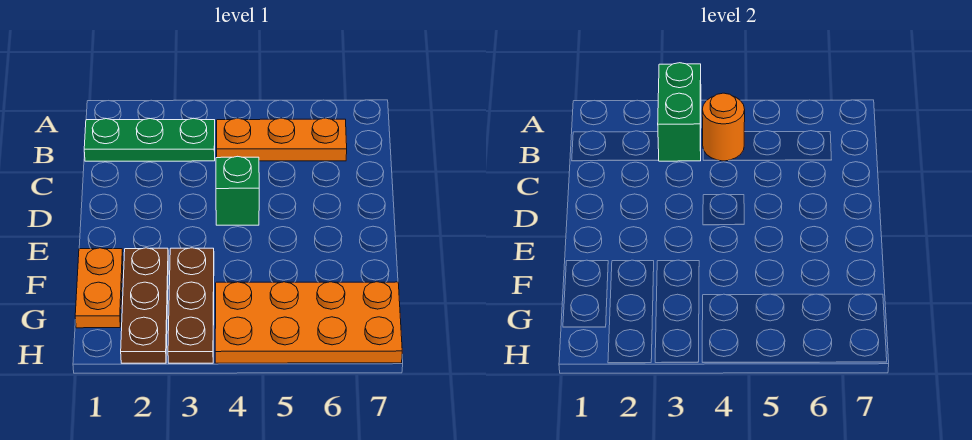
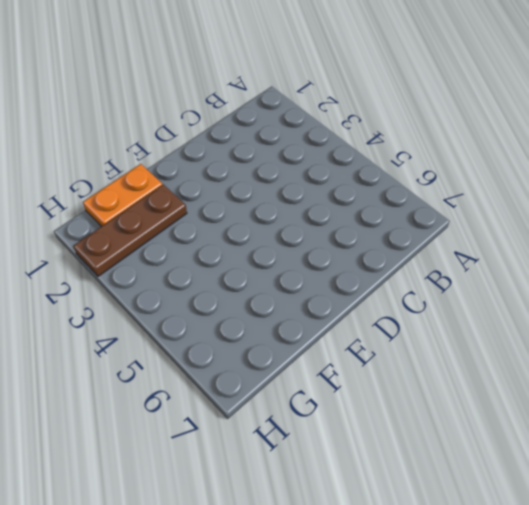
none -> green plate B1:B3 level 1
none -> orange plate B4:B6 level 1

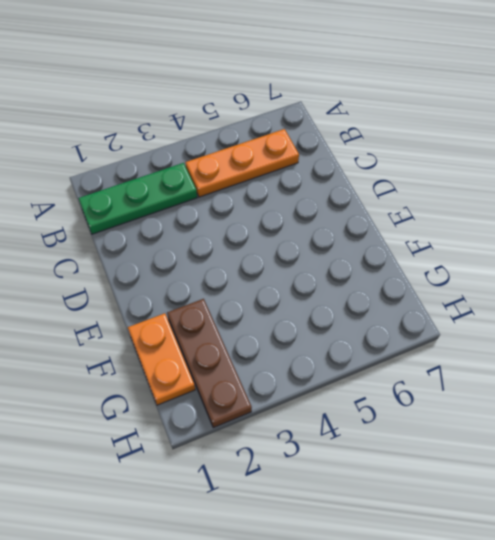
none -> green brick D4 level 1
none -> brown plate F3:H3 level 1

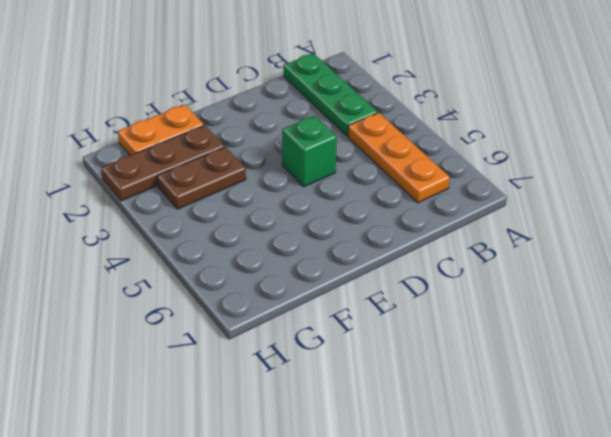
brown plate F3:G3 level 1 -> brown plate F3:H3 level 1
none -> orange plate G4:H7 level 1
none -> green brick A3:B3 level 2

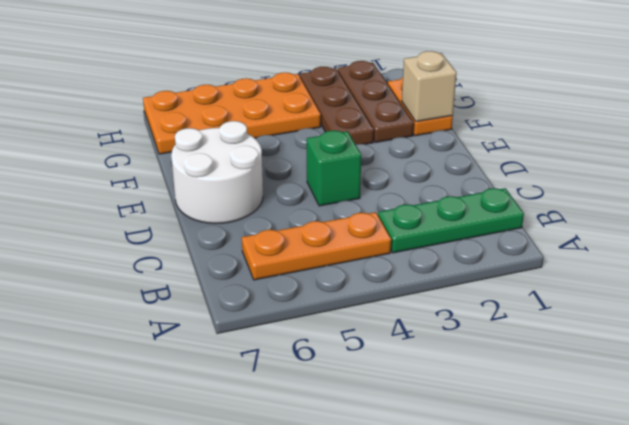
white round brick D6:E7 level 1 -> none
tan brick F1 level 2 -> none
none -> green brick A3:B3 level 2
none -> orange round brick B4 level 2

